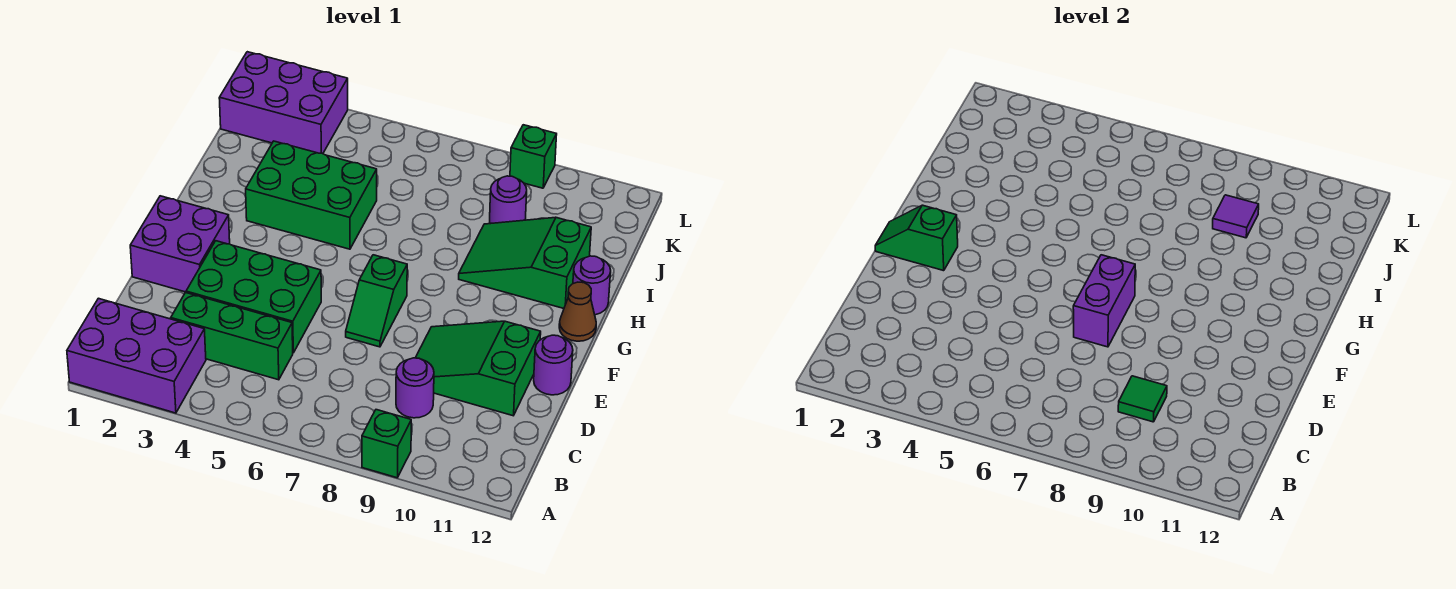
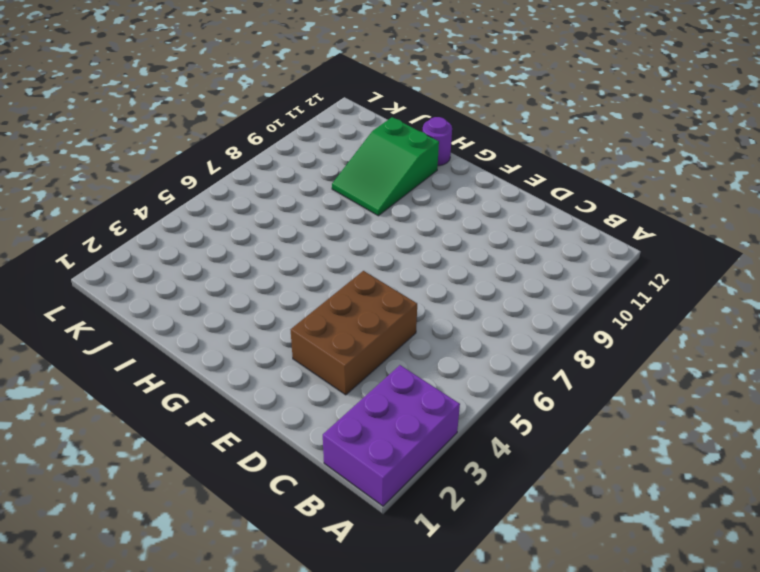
brown brick D3:E5 level 1 -> green brick D3:E5 level 1
none -> green brick A9 level 1
none -> green brick C3:C5 level 1
none -> purple round brick C9 level 1

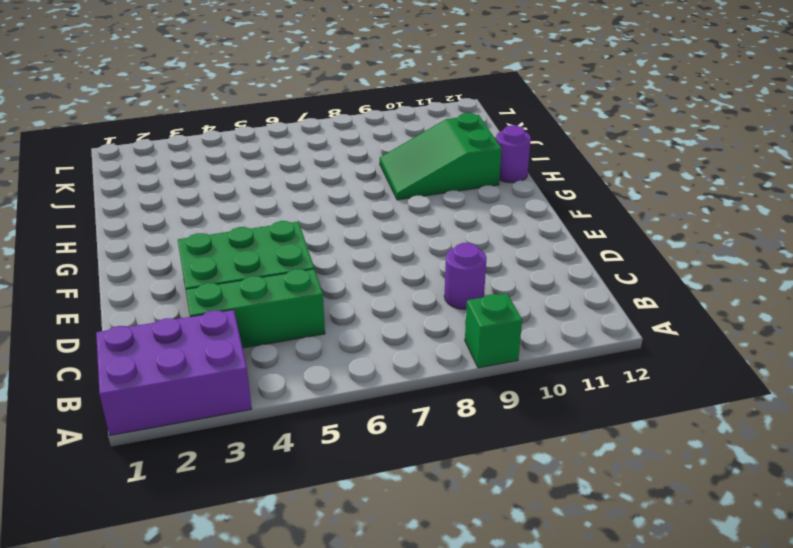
none -> green slope D9:E11 level 1 top 11
none -> purple brick E1:F2 level 1
none -> green slope E7:F7 level 1 top F

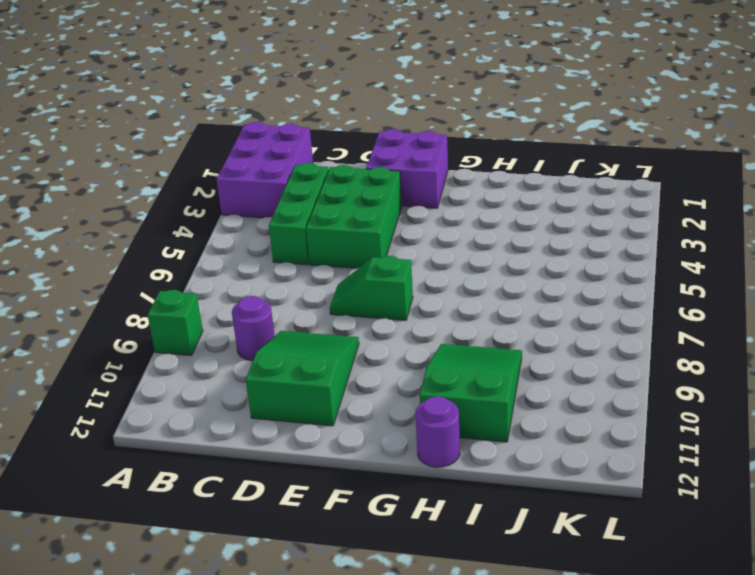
none -> purple round brick E12 level 1
none -> brown cone G12 level 1
none -> green brick H3:I5 level 1

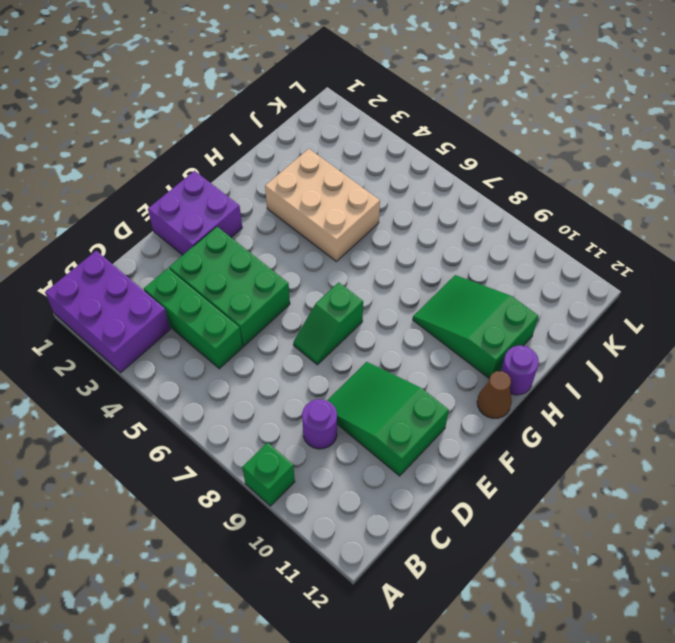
tan brick H3:I5 level 1 -> green brick H3:I5 level 1
none -> purple round brick E12 level 1
none -> purple round brick J9 level 1
none -> purple brick K1:L3 level 1

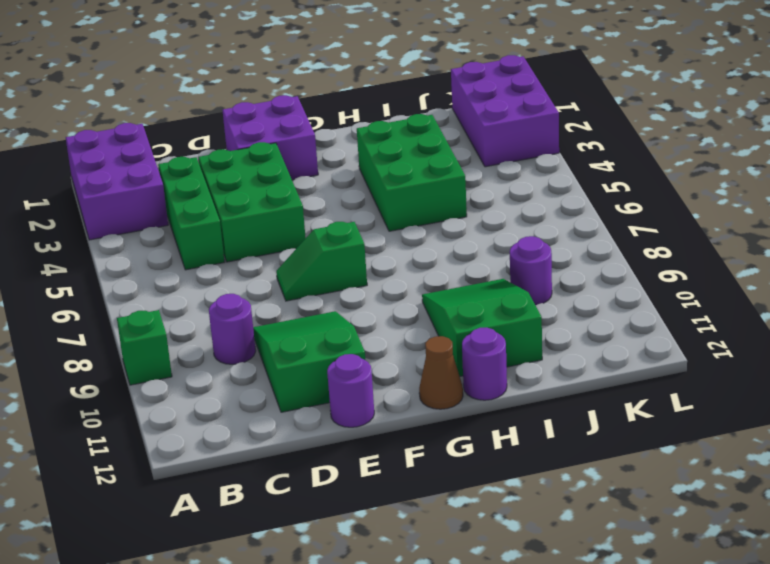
none -> green brick L9 level 1
none -> green tile C9 level 2
none -> purple brick E7:F7 level 2

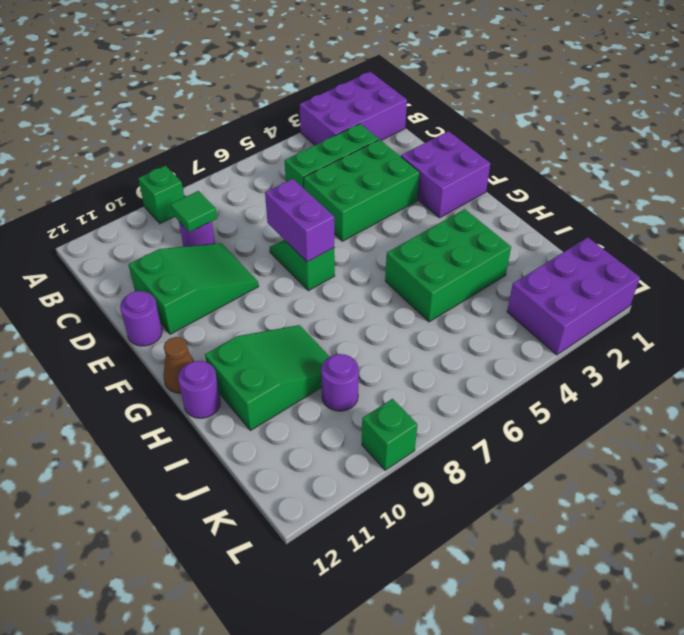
none -> green slope F1:F2 level 2 top 2
none -> purple tile J9 level 2

